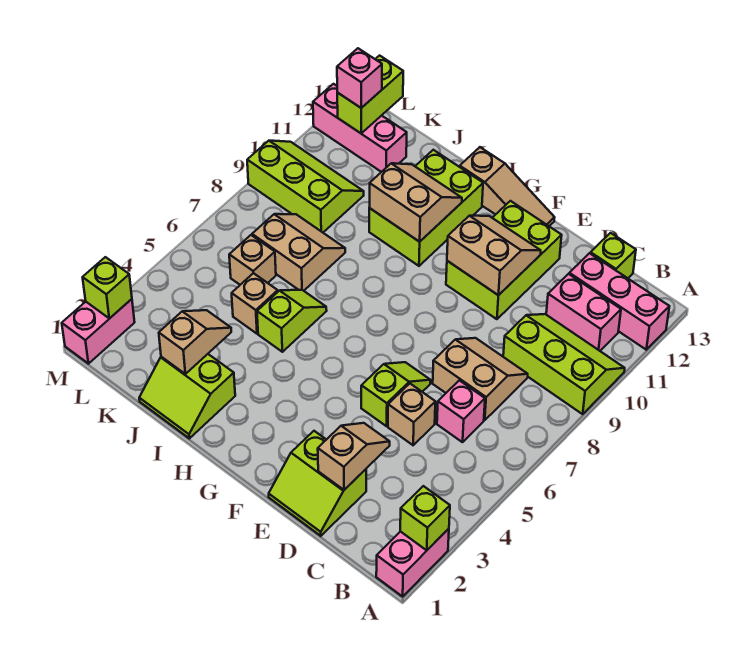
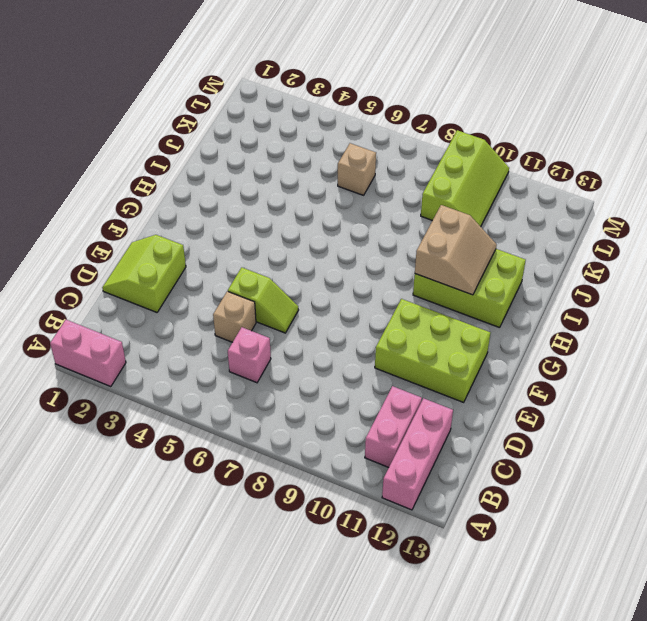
none -> lime slope A9:C10 level 1 top 9
none -> tan slope C7:D8 level 1 top 7
none -> lime brick C13 level 1

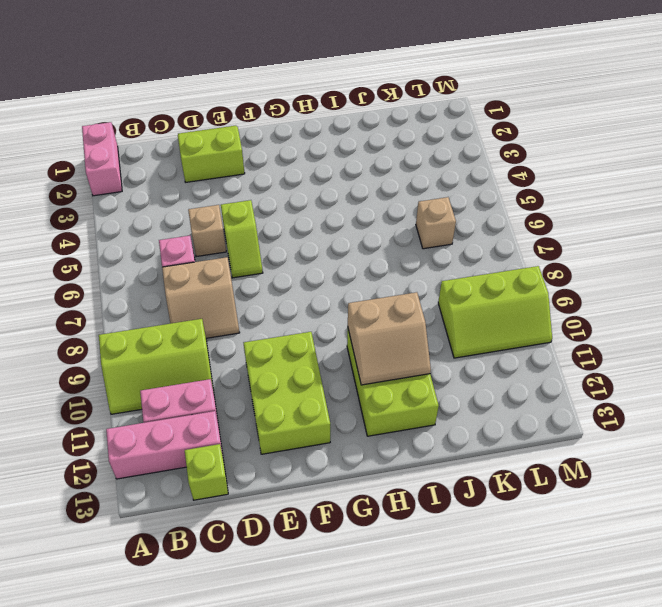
none -> tan slope F13:H13 level 1 top H
none -> lime slope I1:J2 level 1 top 2
none -> lime slope I5:I6 level 1 top 5

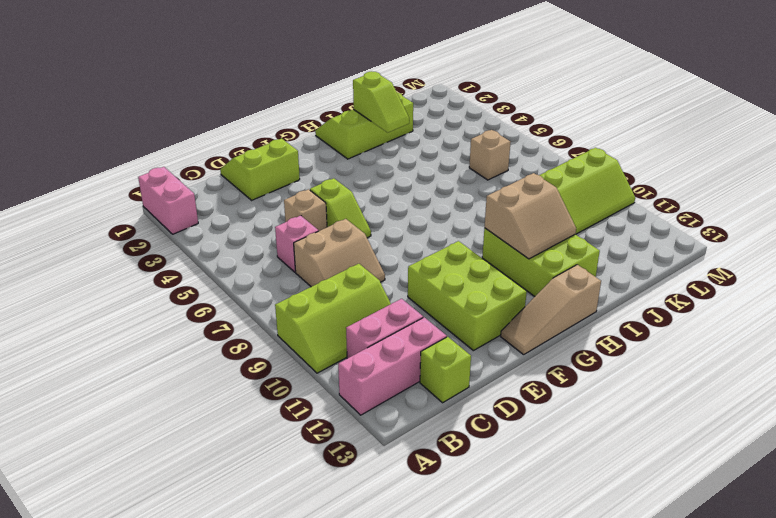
lime slope H1:J2 level 1 top 2 -> lime slope I1:J2 level 1 top 2
lime slope I2:I3 level 2 top 2 -> lime slope I5:I6 level 1 top 5
none -> tan brick J5 level 1
none -> tan slope J7:K8 level 1 top 7
none -> pink brick K12:M12 level 1

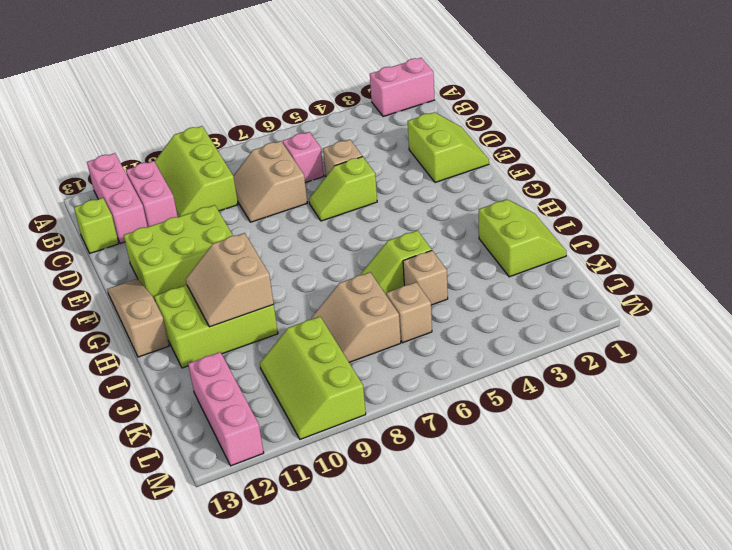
none -> pink brick M1:M2 level 1
none -> lime brick A2 level 2
none -> tan slope D2:D3 level 2 top 2

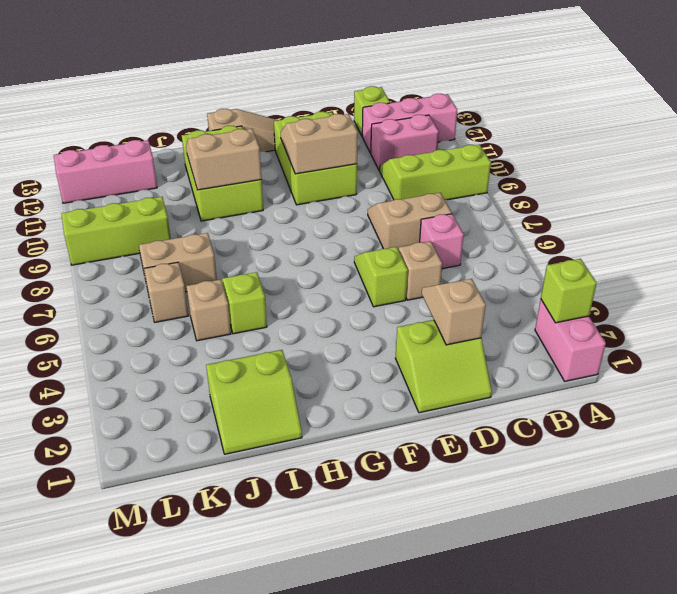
none -> pink brick M1:M2 level 1
none -> tan slope J2:J3 level 2 top 2
none -> lime brick L12:L13 level 2

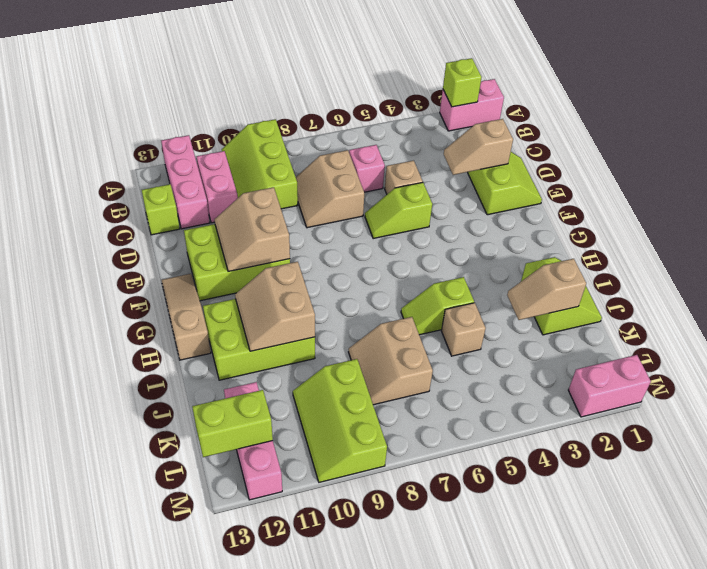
none -> tan brick K6 level 1
none -> lime brick M2 level 2
none -> pink brick L12 level 3

